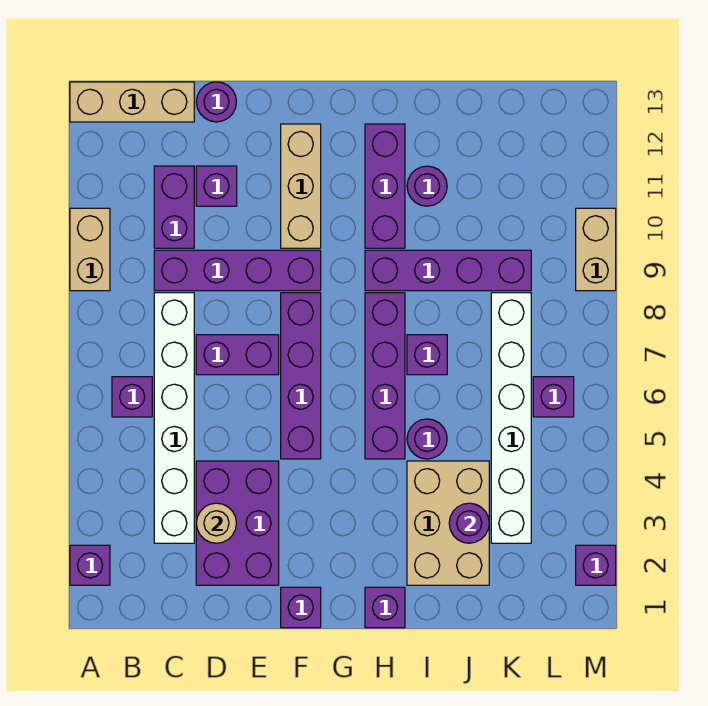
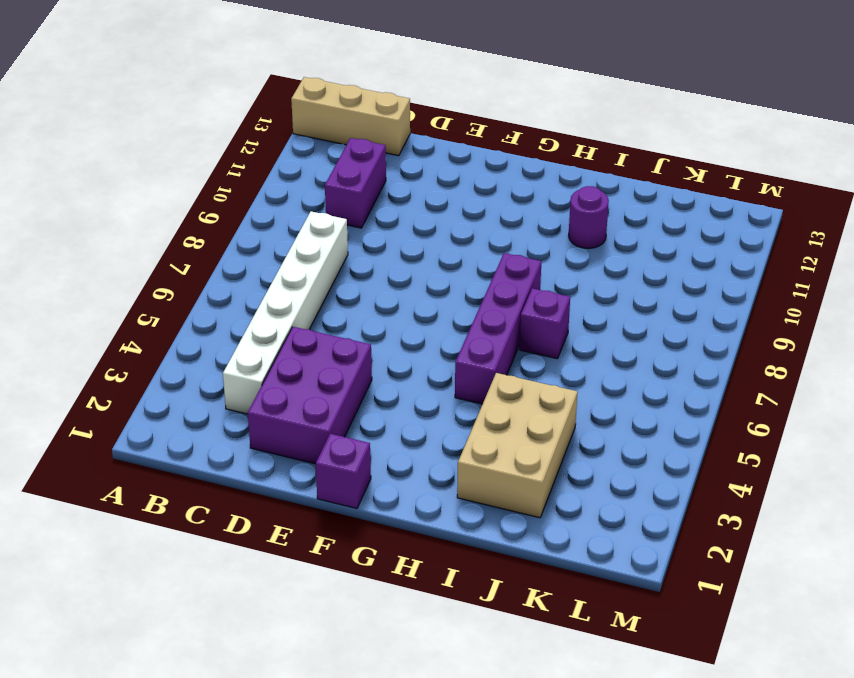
none -> purple brick A2 level 1
none -> tan brick A9:A10 level 1
none -> purple brick B6 level 1

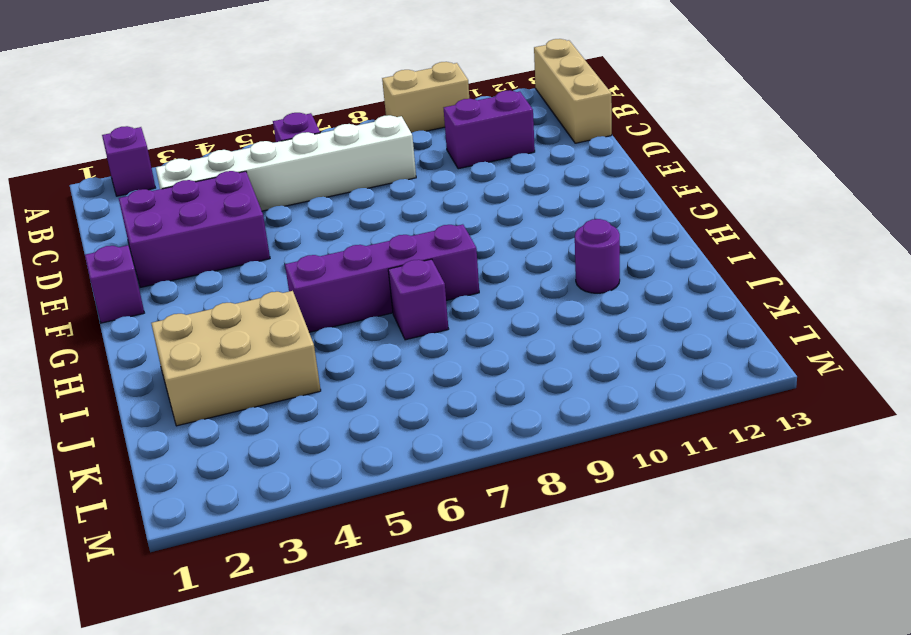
none -> purple brick C9:F9 level 1
none -> purple brick D7:E7 level 1
none -> purple brick D11 level 1

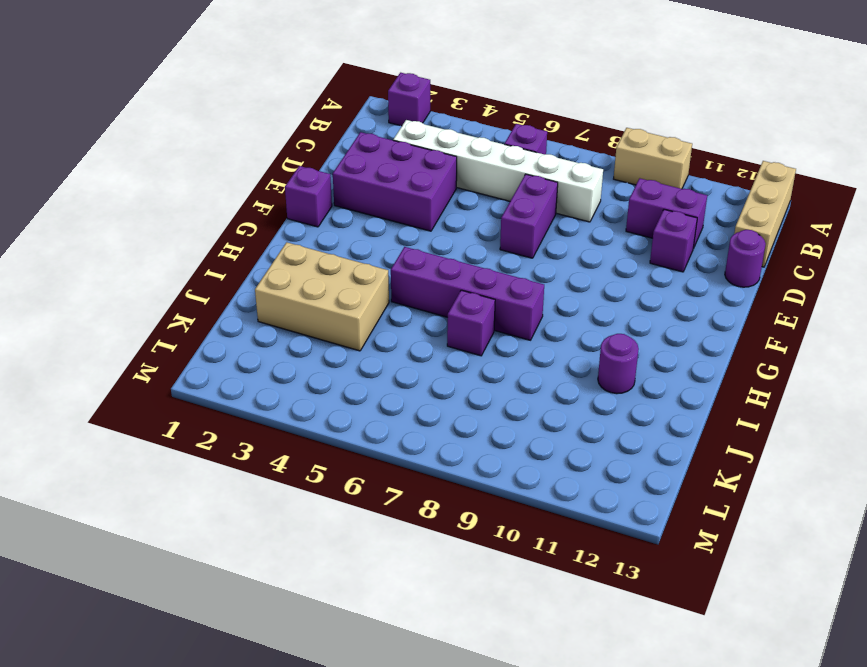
none -> purple brick C9:F9 level 1
none -> purple brick F5:F8 level 1
none -> tan brick F10:F12 level 1

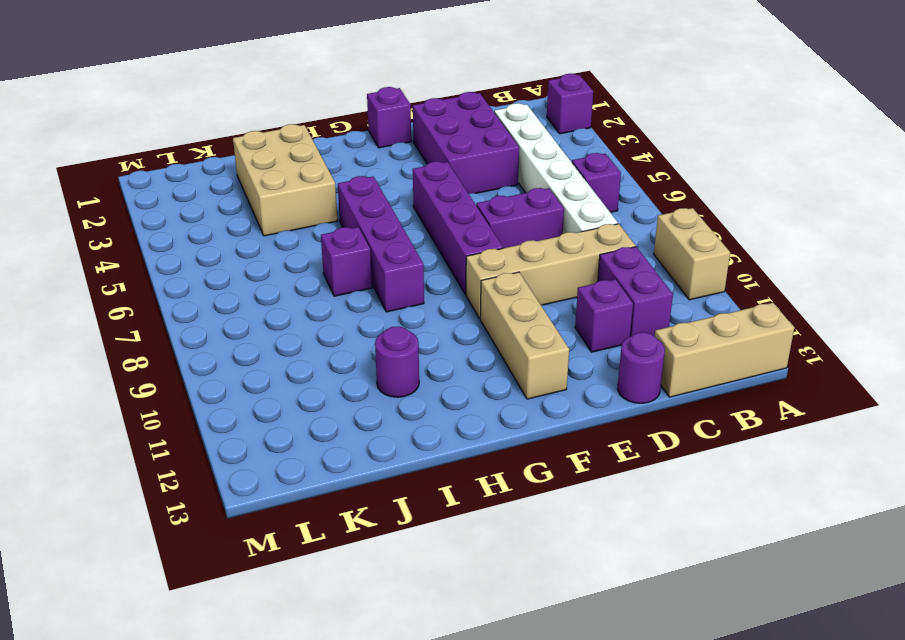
tan brick C9:F9 level 1 -> purple brick C9:F9 level 1
none -> purple brick H1 level 1
none -> purple brick H9:K9 level 1
none -> purple brick H10:H12 level 1

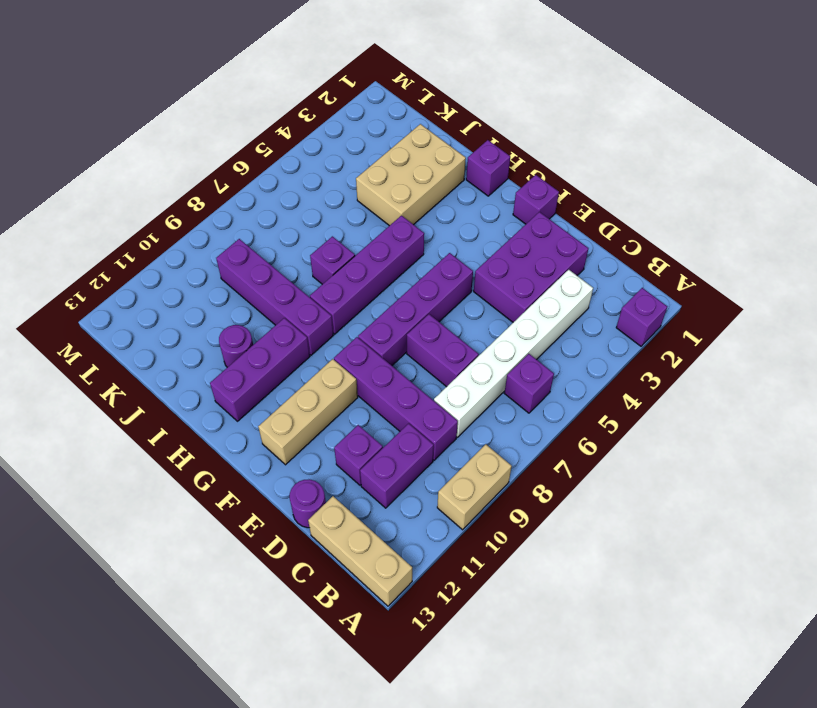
none -> purple round brick I5 level 1
none -> white brick K3:K8 level 1
none -> purple brick L6 level 1

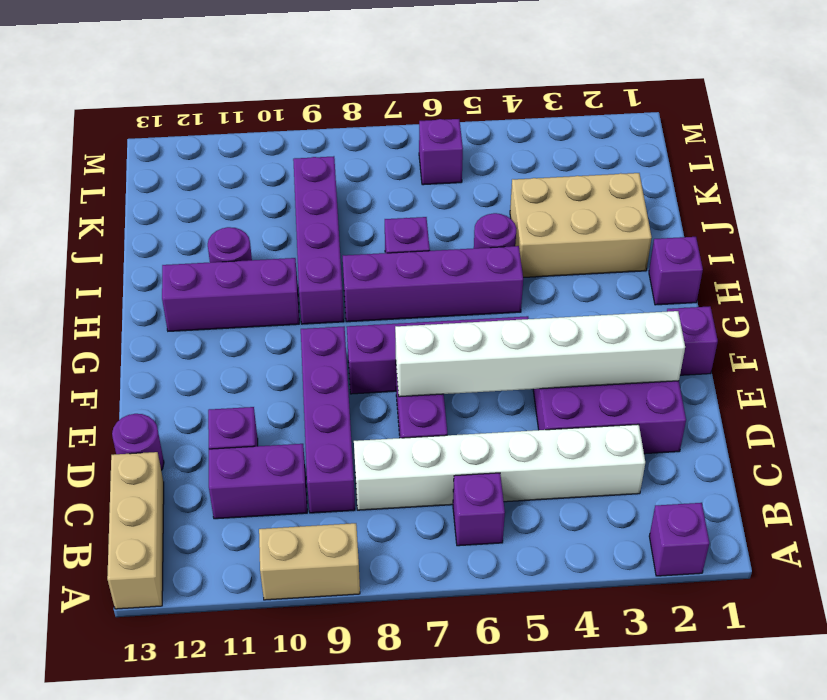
white brick E2:E7 level 2 -> white brick K3:K8 level 1
none -> tan brick F10:F12 level 1
none -> purple brick M2 level 1
none -> tan brick M9:M10 level 1

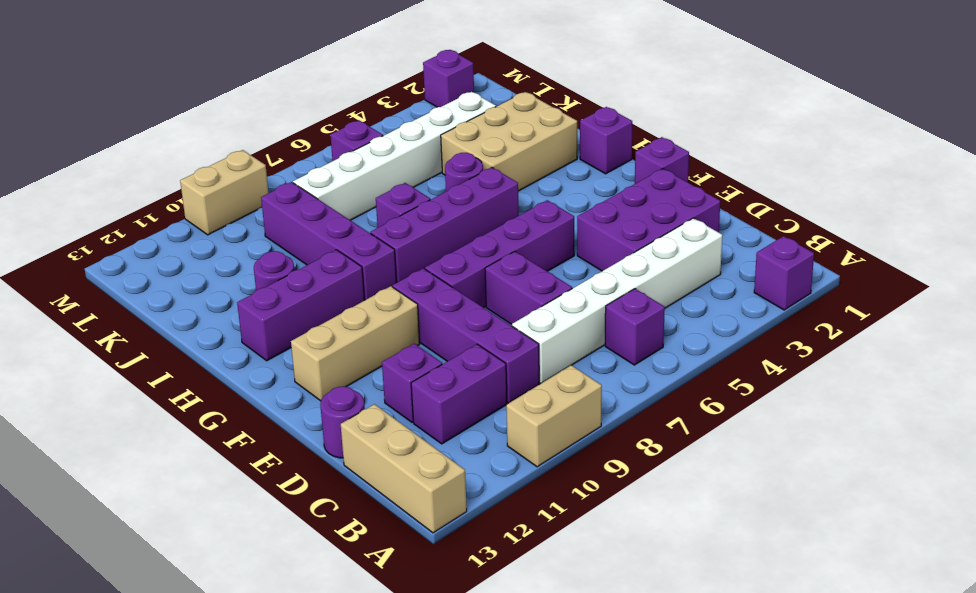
none -> tan round brick D3 level 2
none -> purple round brick J3 level 2

